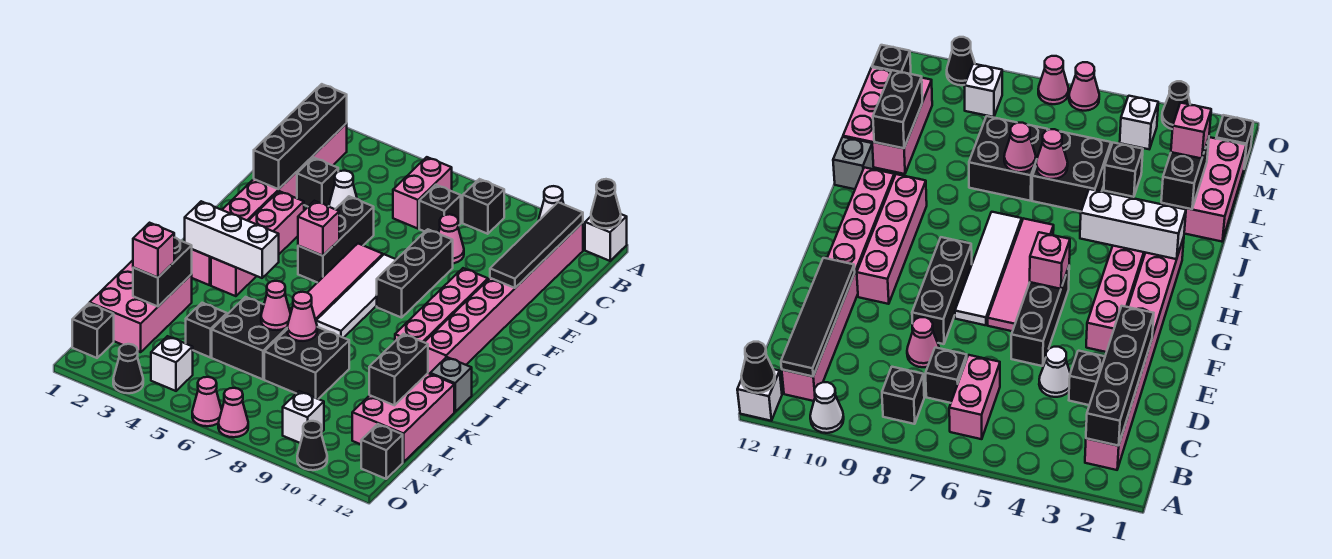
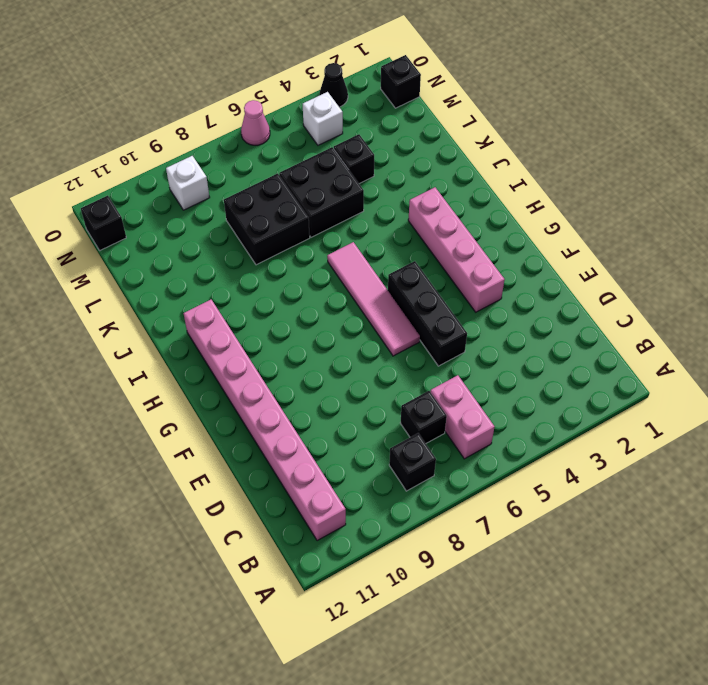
none -> white cone A10 level 1
none -> white brick A12 level 1
none -> pink brick B2:I2 level 1
none -> black brick D3 level 1

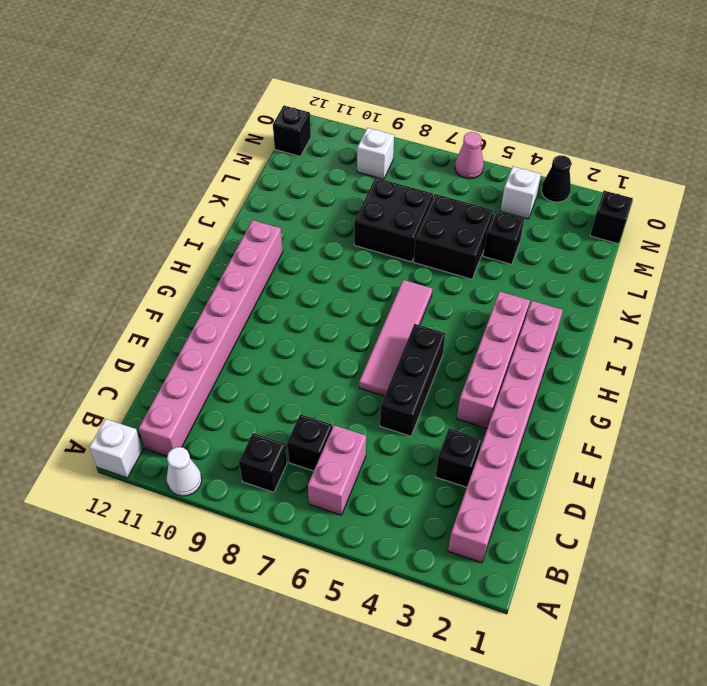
none -> white cone D4 level 1
none -> pink cone D8 level 1
none -> black brick E8:G8 level 1
none -> white tile F7:I7 level 1

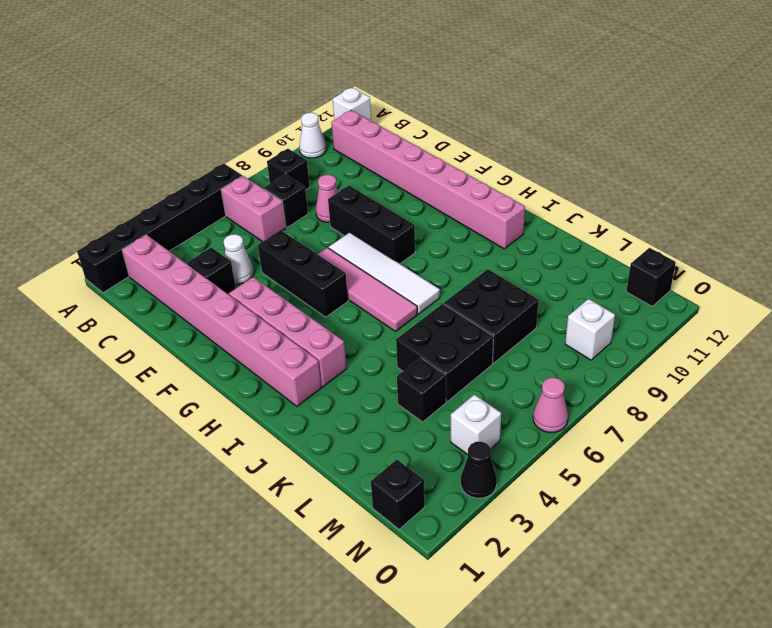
black brick A1:A6 level 1 -> none
none -> pink brick F10:I10 level 1
none -> grey brick J12 level 1
none -> pink brick K1:M2 level 1
none -> pink brick K11:M12 level 1

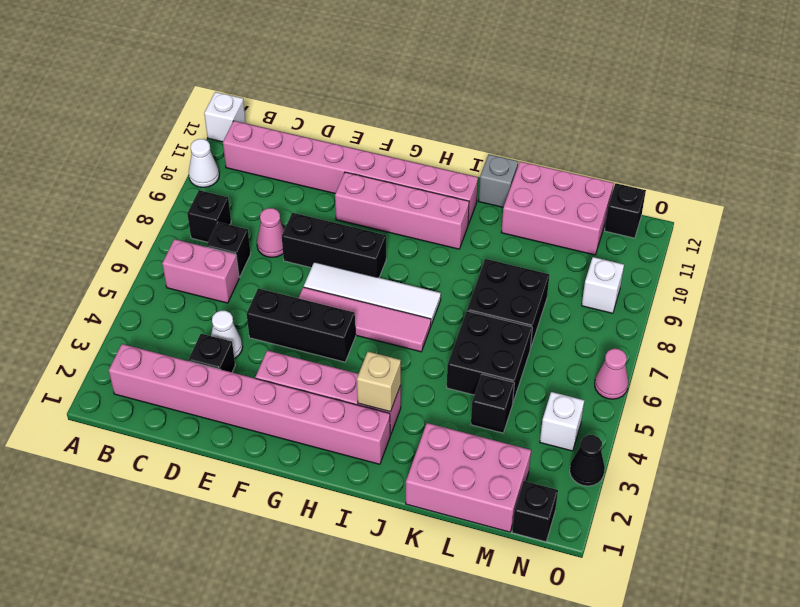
tan brick I3 level 2 -> white brick I2:I4 level 2
none -> pink cone O7 level 1
none -> black cone O10 level 1
none -> black cone A12 level 2
none -> black brick B2:E2 level 2

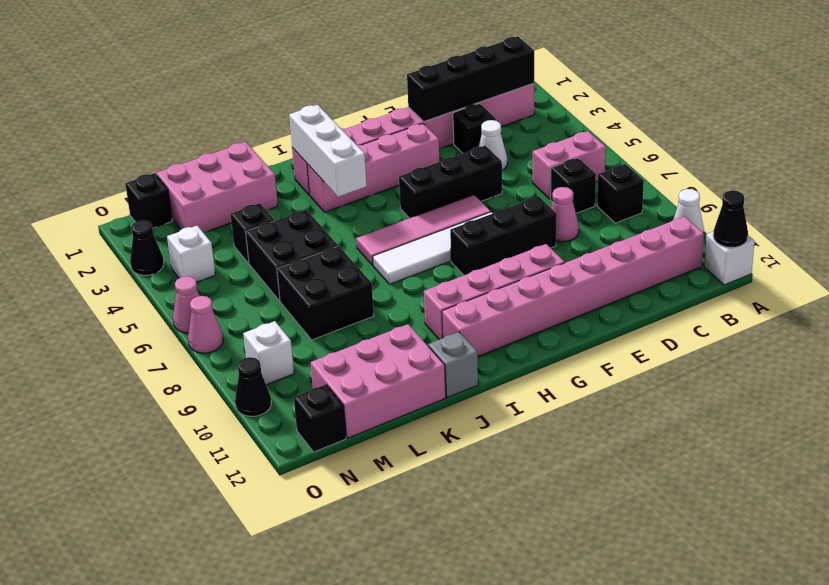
none -> black tile B11:E11 level 2
none -> pink brick G5 level 2
none -> black brick K2:L2 level 2
none -> pink cone K6 level 2

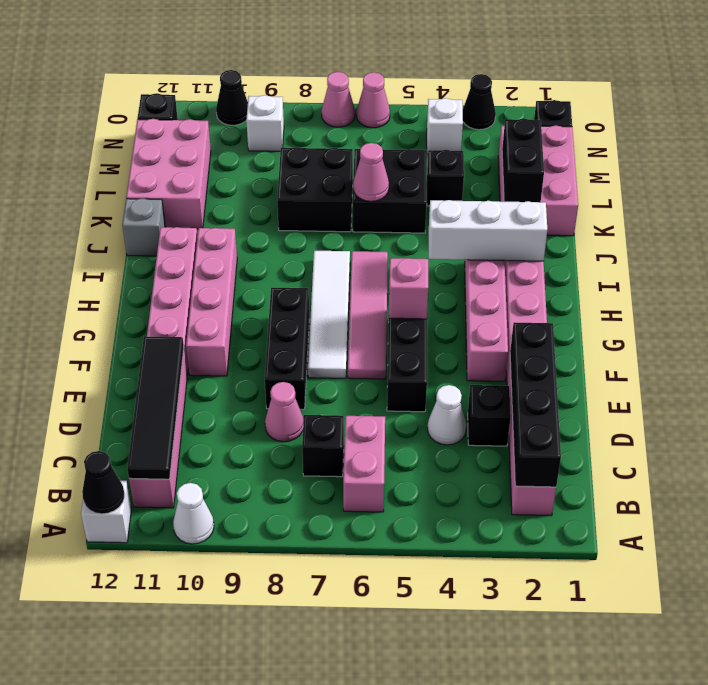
none -> black brick B8 level 1
none -> pink cone K7 level 2
none -> black brick K11:L11 level 2
none -> pink brick L2 level 3

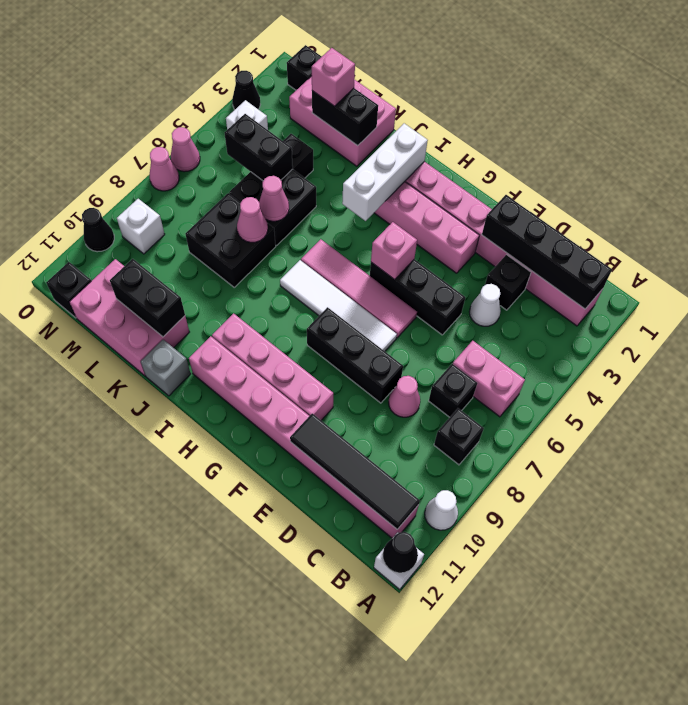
black brick L5:M5 level 2 -> none

